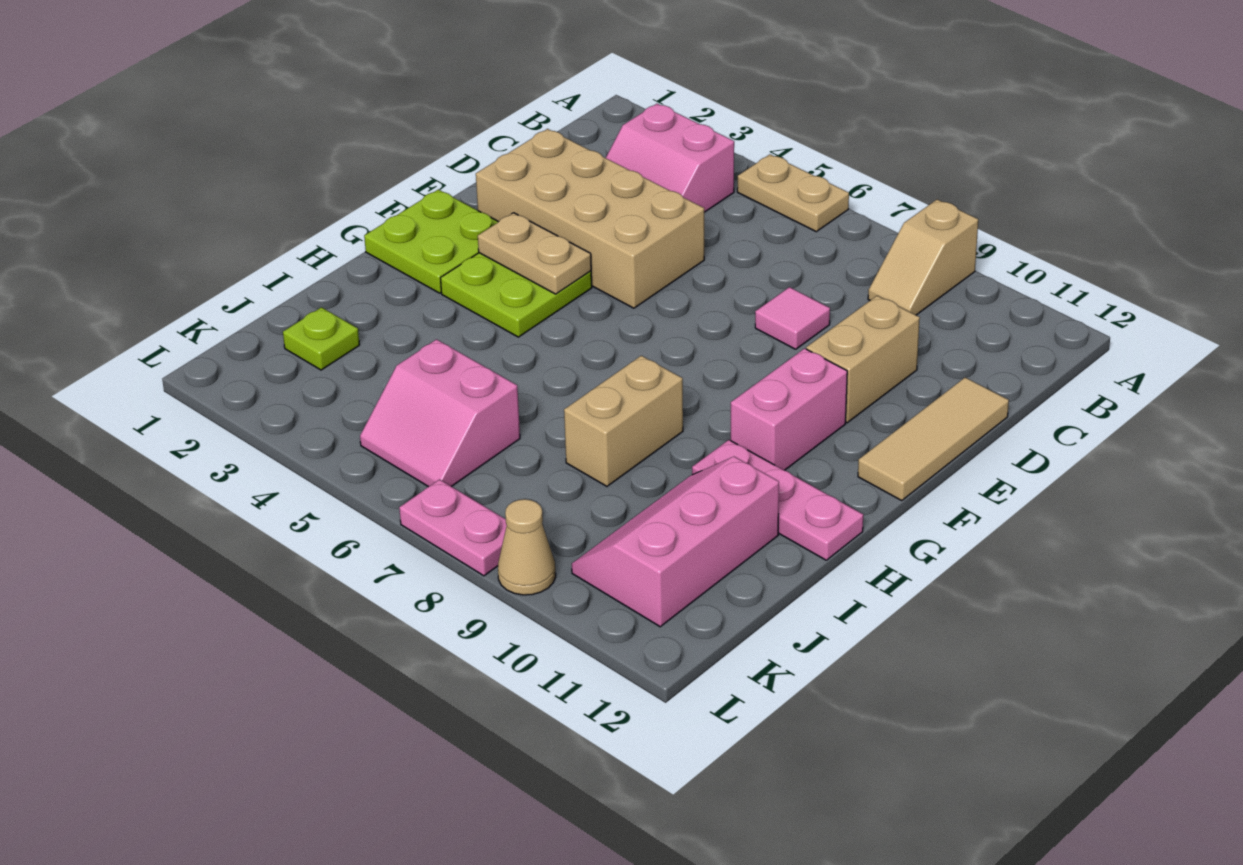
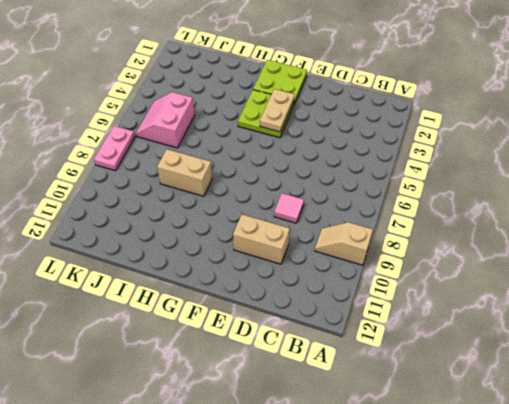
none -> tan plate A5:A6 level 1
none -> pink slope B3:C4 level 1 top B
none -> tan brick D2:E5 level 1

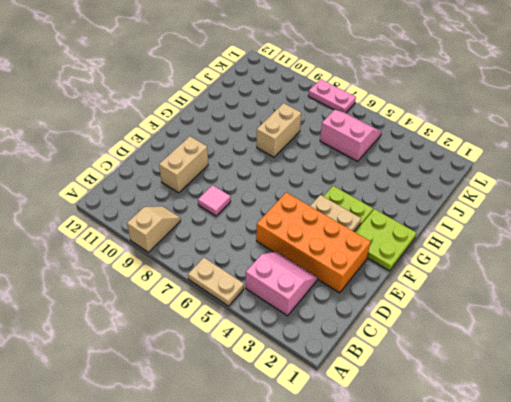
orange brick D2:E5 level 1 -> tan brick D2:E5 level 1
none -> tan tile D12:F12 level 1
none -> pink brick F10:G10 level 1
none -> pink plate H10:H12 level 1

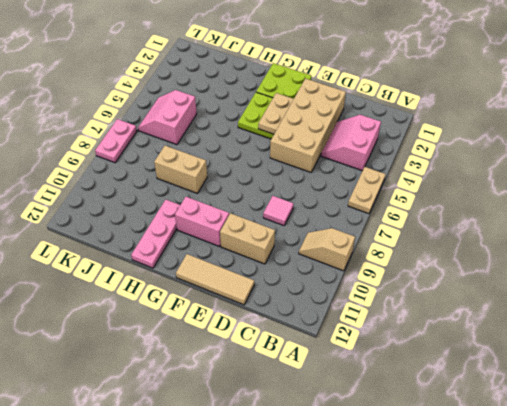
none -> pink slope I10:K11 level 1 top 11
none -> lime plate J2 level 1
none -> tan cone L9 level 1

